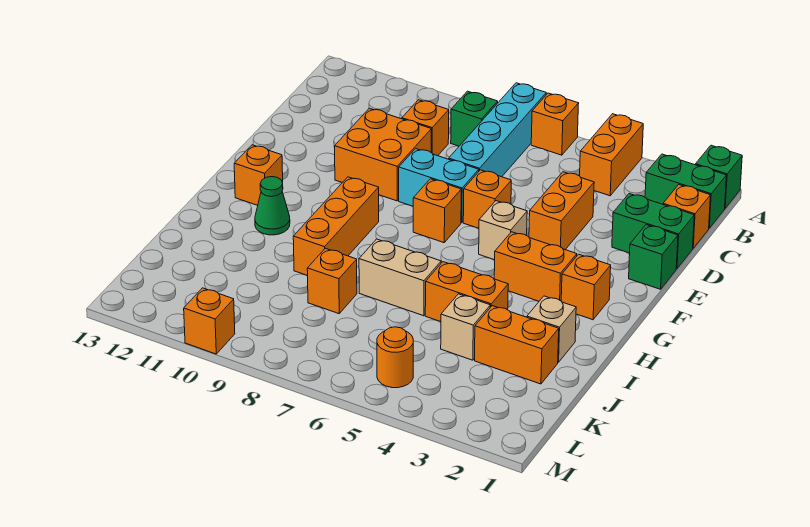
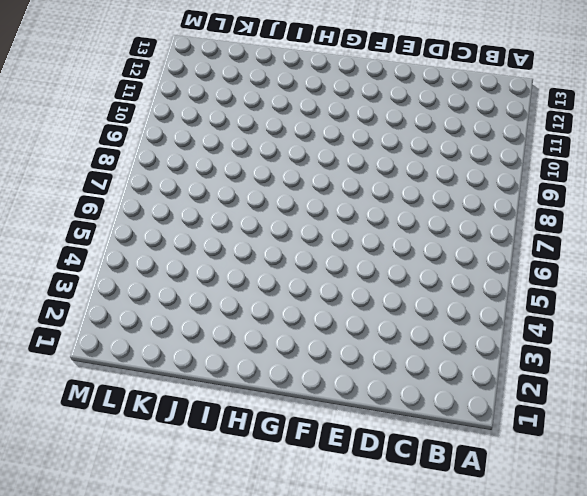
none -> green brick A1 level 1
none -> orange brick A4:B4 level 1
none -> orange brick A6 level 1

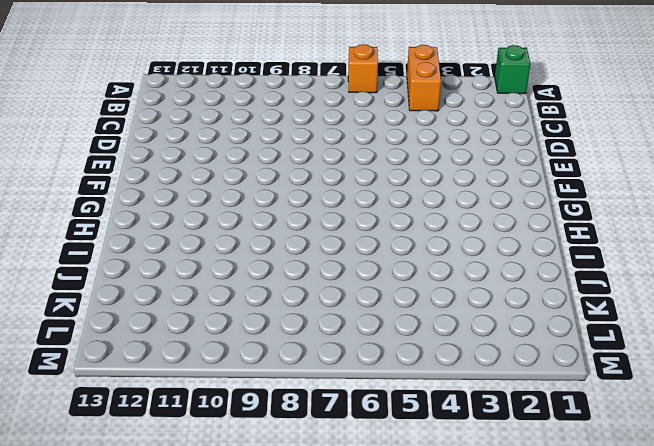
none -> cyan brick A7:D7 level 1
none -> green brick B1:B2 level 1
none -> green brick B8 level 1

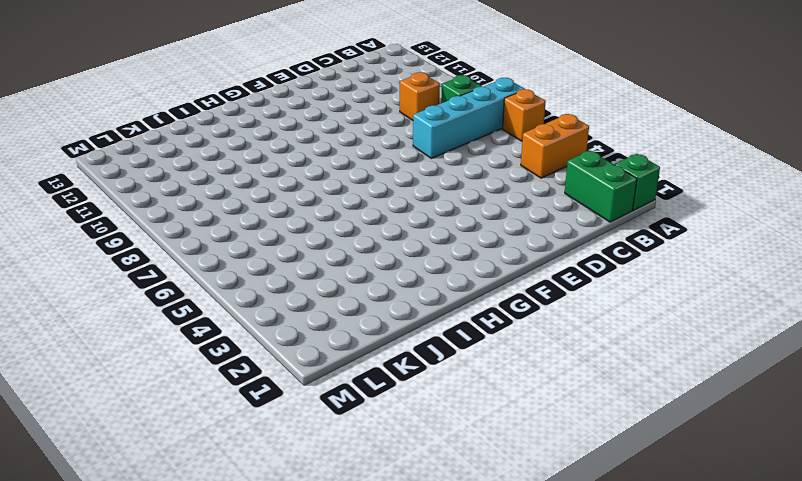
none -> orange brick C1 level 1
none -> green brick D1:D2 level 1
none -> orange brick D4:E4 level 1

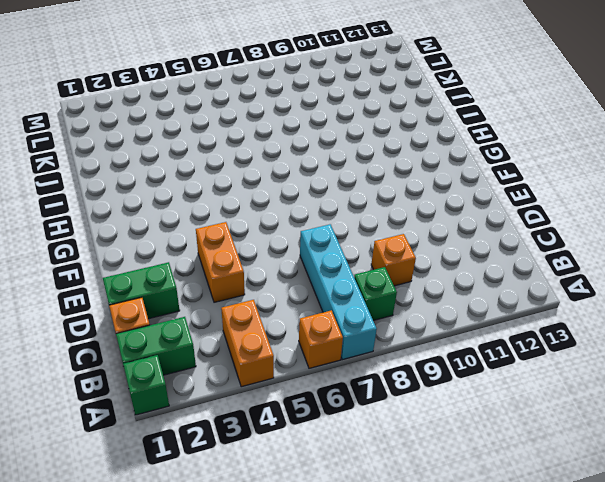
none -> orange brick D9:E10 level 1
none -> green brick E1 level 1
none -> orange brick E6 level 1

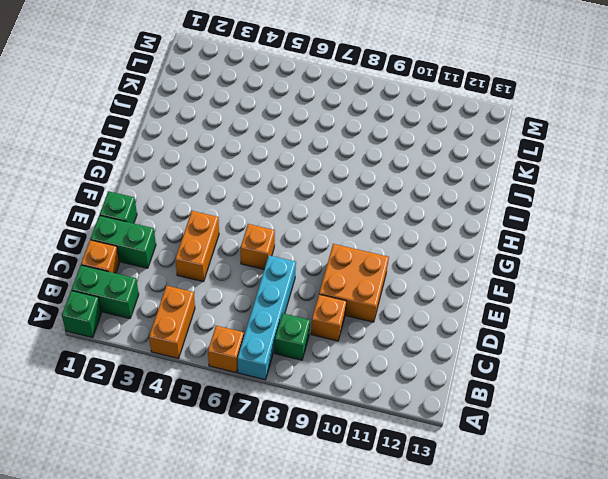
none -> cyan brick E7:E8 level 1
none -> tan brick F5 level 1
none -> orange brick F7 level 1

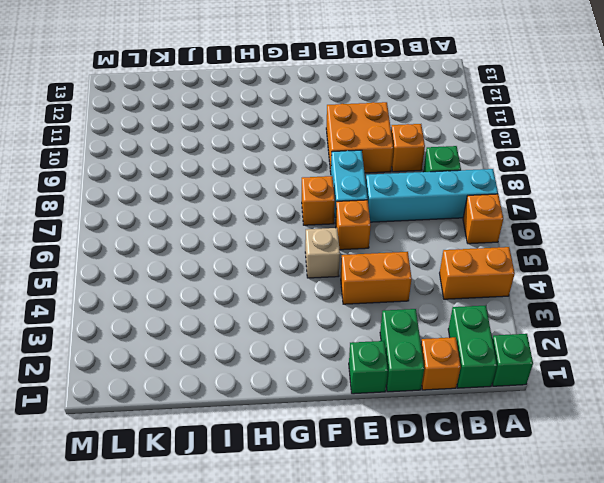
none -> orange brick G2 level 1
none -> orange brick G3:G4 level 1
none -> orange brick G9:I9 level 1

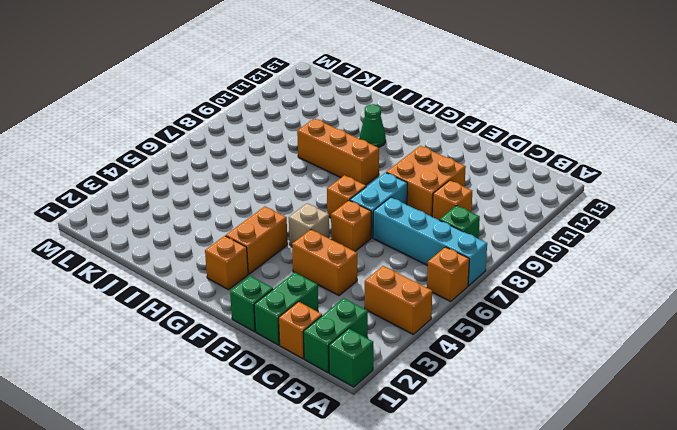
none -> orange brick G12 level 1
none -> tan brick I2 level 1
none -> orange brick I4:I5 level 1

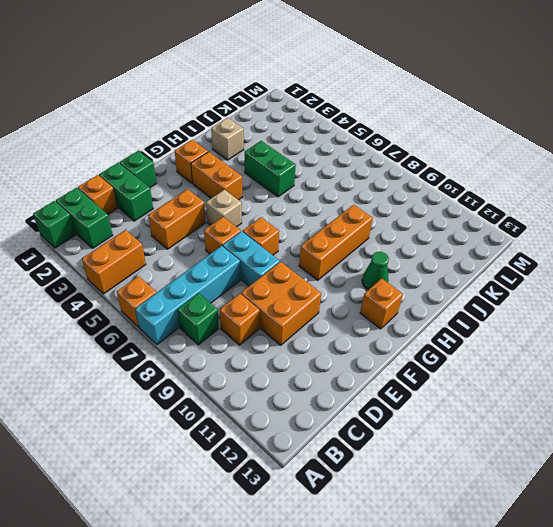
green brick I4:I5 level 1 -> orange brick I4:I5 level 1
none -> tan brick I6:I7 level 1
none -> orange brick J2:J3 level 1
none -> tan brick J4 level 1

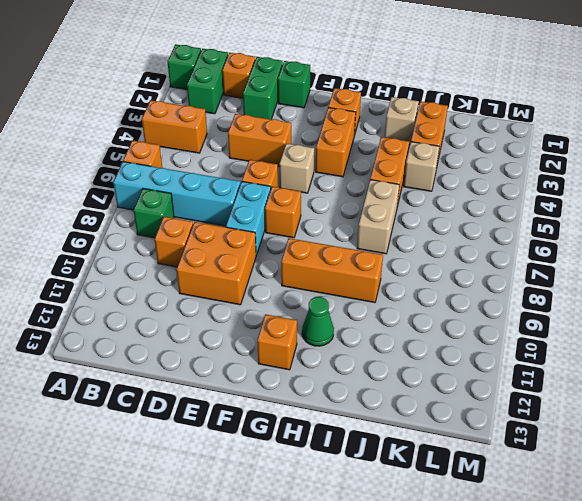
none -> orange brick J8 level 1
none -> orange round brick L5 level 1
none -> orange brick M10 level 1

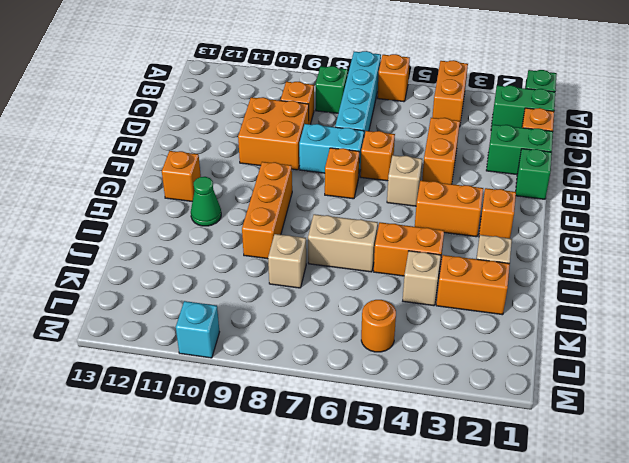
tan brick J8 level 1 -> orange brick J8 level 1
cyan brick M10 level 1 -> orange brick M10 level 1

